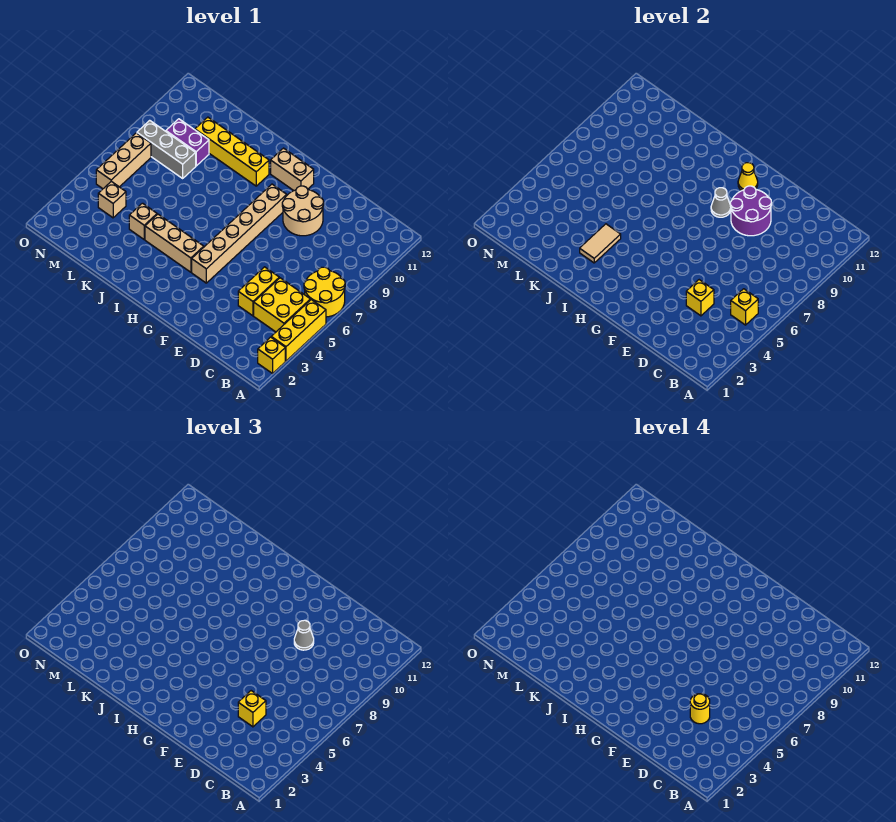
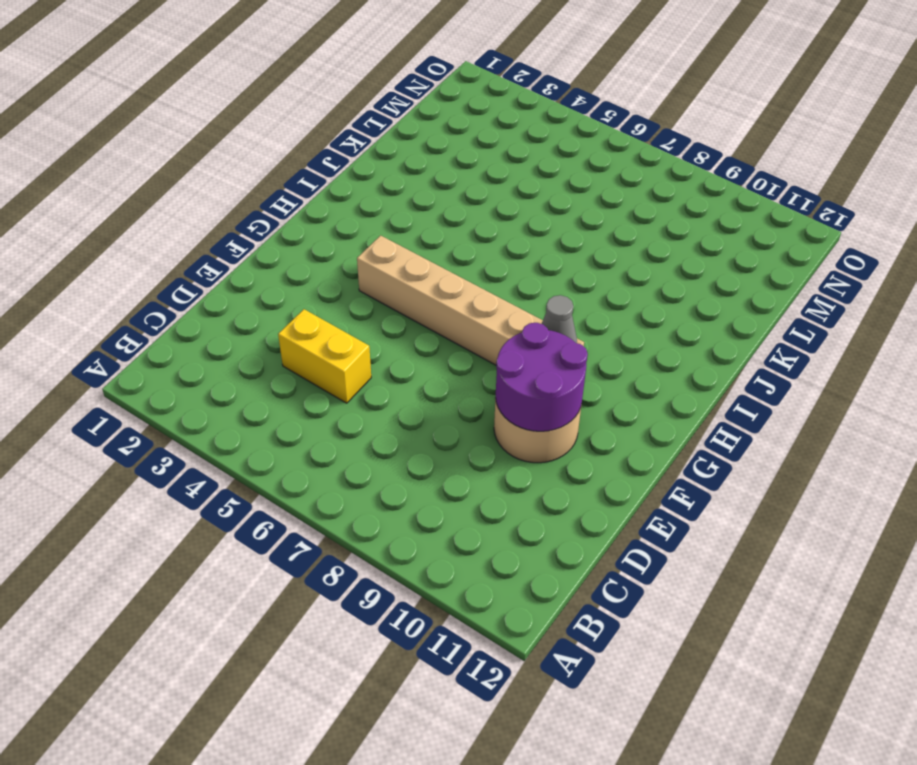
none -> yellow brick A2 level 1
none -> yellow brick A3:A5 level 1
none -> yellow round brick A6:B7 level 1

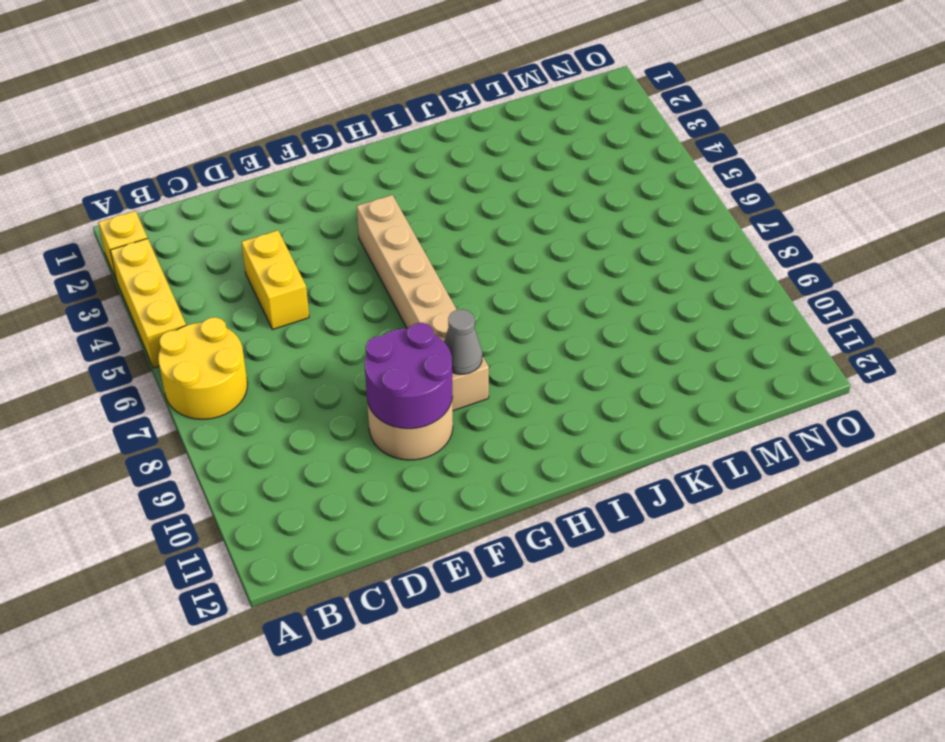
none -> yellow brick B4:C5 level 1
none -> tan brick G11:H11 level 1
none -> tan brick H4:J4 level 1

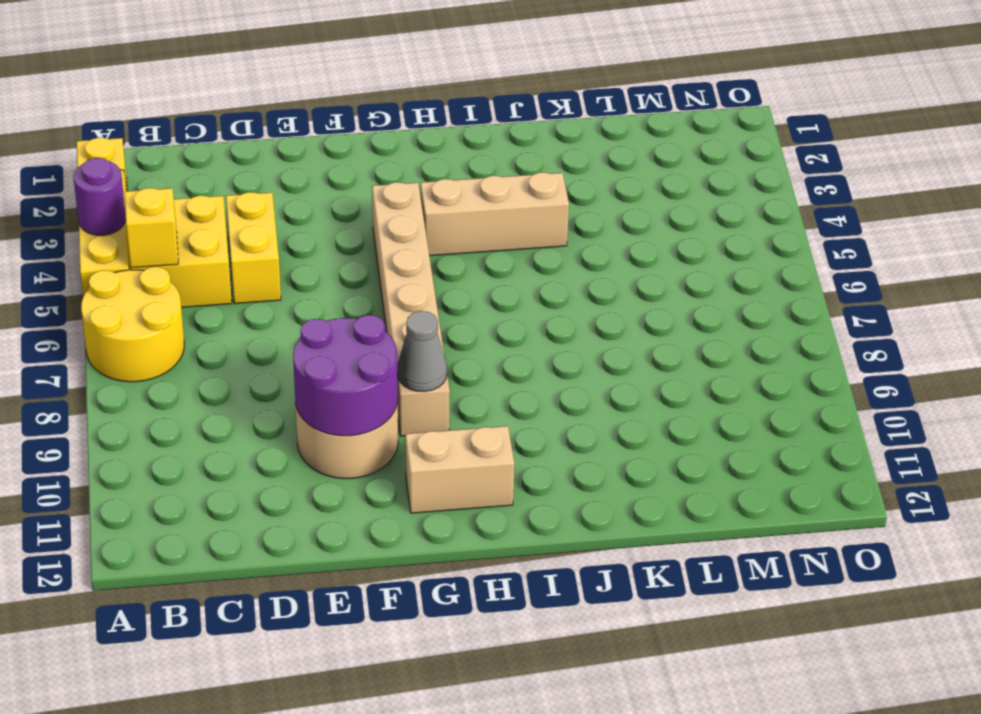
purple round brick A4 level 2 -> none
none -> yellow brick I10:L10 level 1
none -> tan brick K4 level 1
none -> grey brick L8:N8 level 1

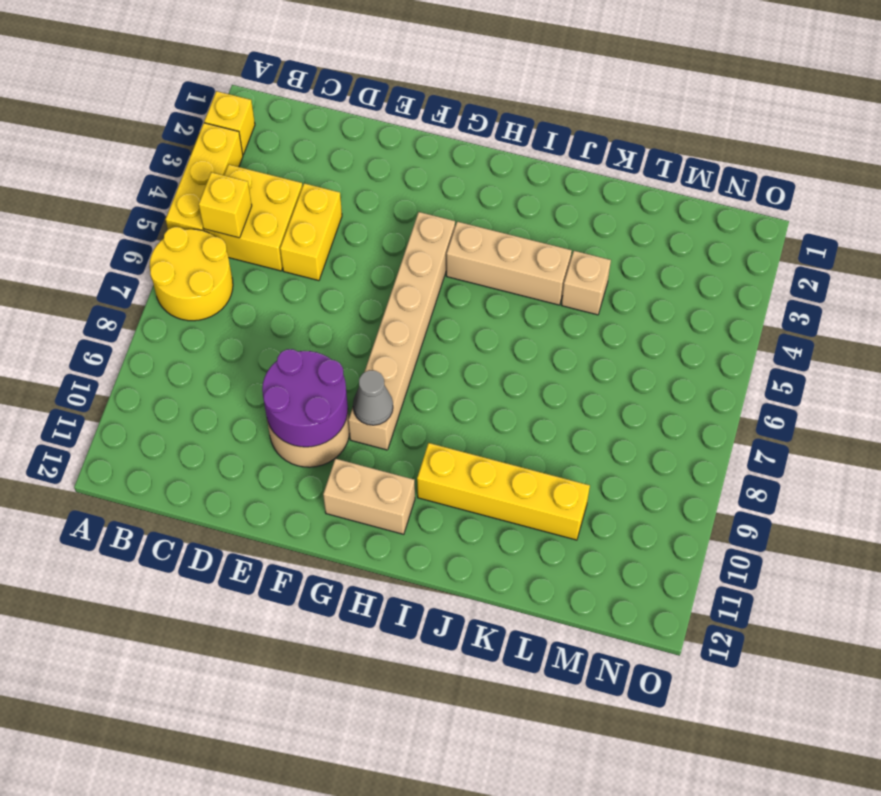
none -> grey brick L8:N8 level 1
none -> purple brick L9:M9 level 1
none -> tan brick M4 level 1

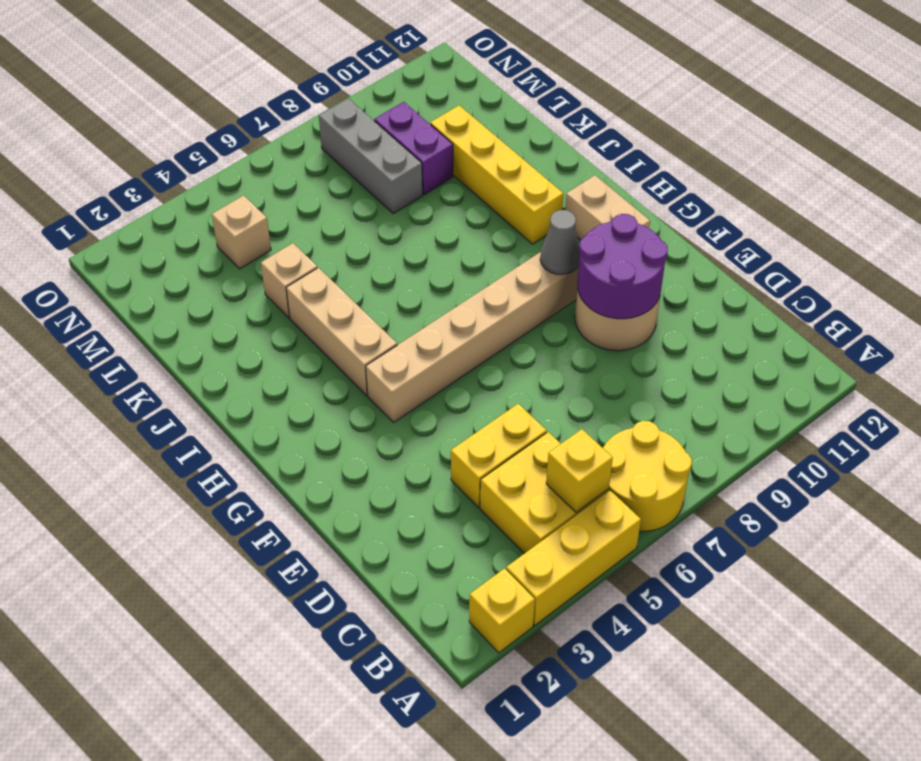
none -> tan brick N5:N7 level 1
none -> yellow brick D4 level 2
none -> yellow cone G11 level 2

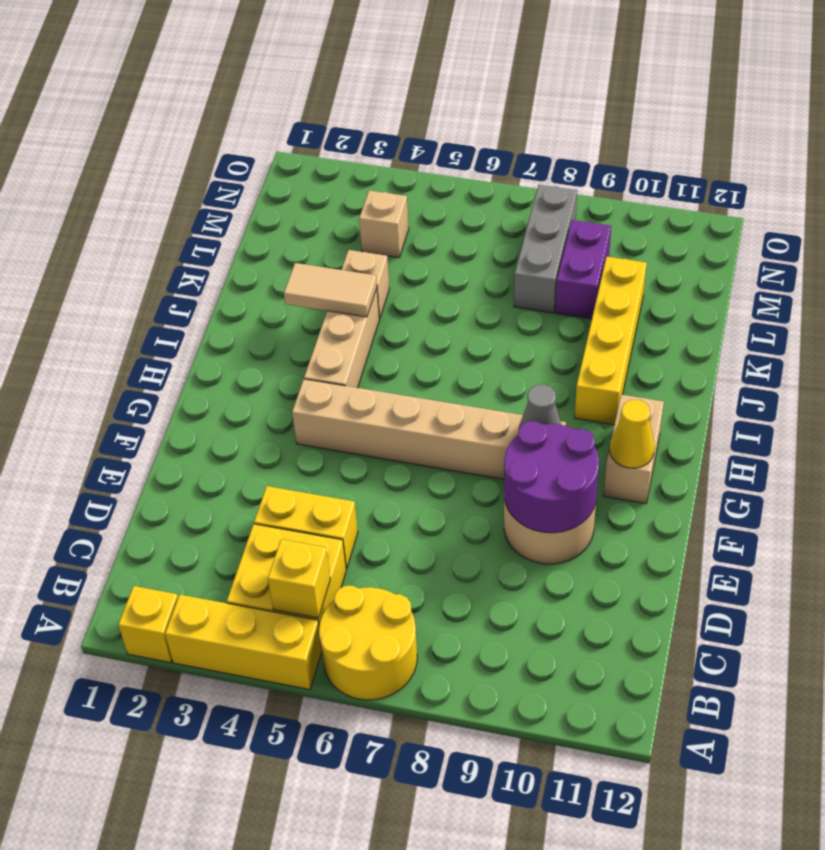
none -> tan brick N5:N7 level 1
none -> yellow brick D4 level 2
none -> yellow brick D4 level 3

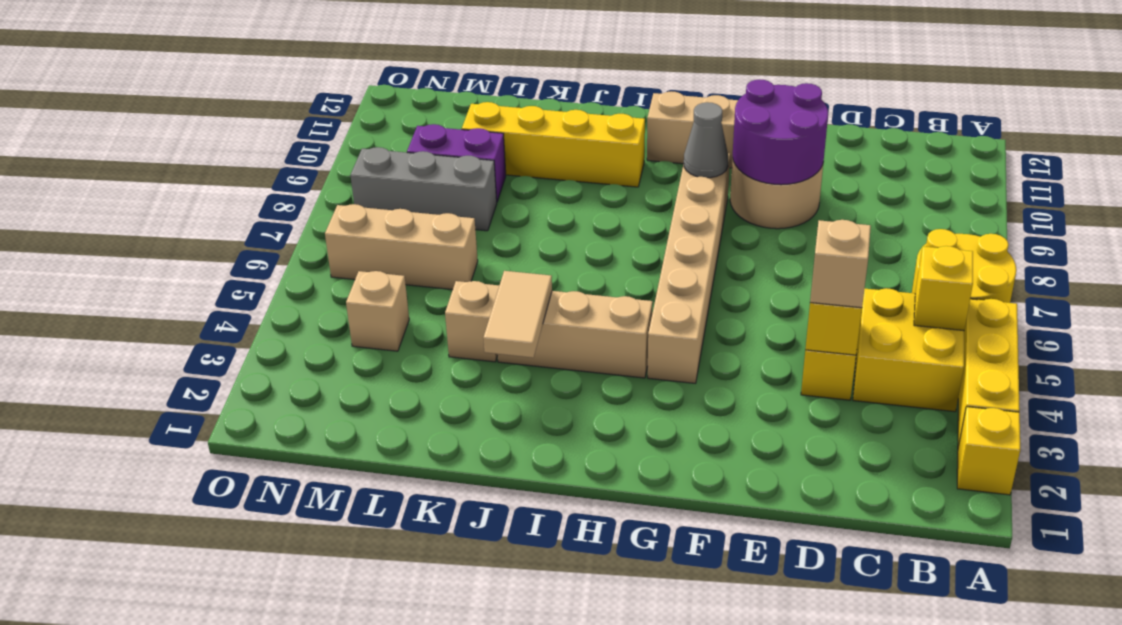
tan brick D4 level 3 -> yellow brick D4 level 3
tan brick L6:N6 level 1 -> tan brick N5:N7 level 1
none -> yellow cone G11 level 2
none -> grey cone E9 level 3
none -> yellow round brick D4 level 4

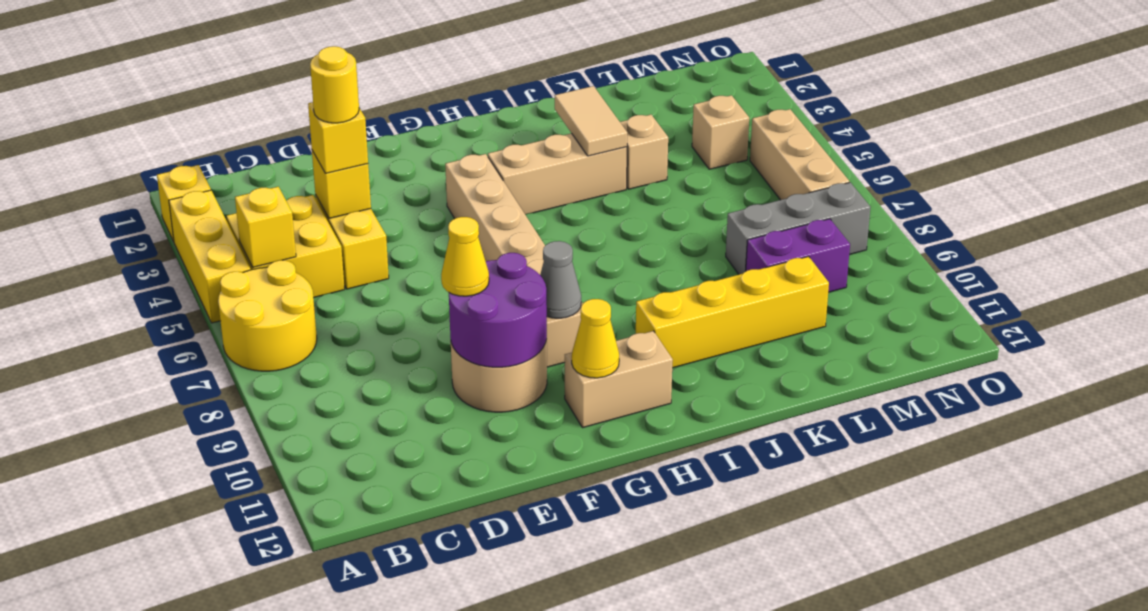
yellow cone E9 level 3 -> grey cone E9 level 3

